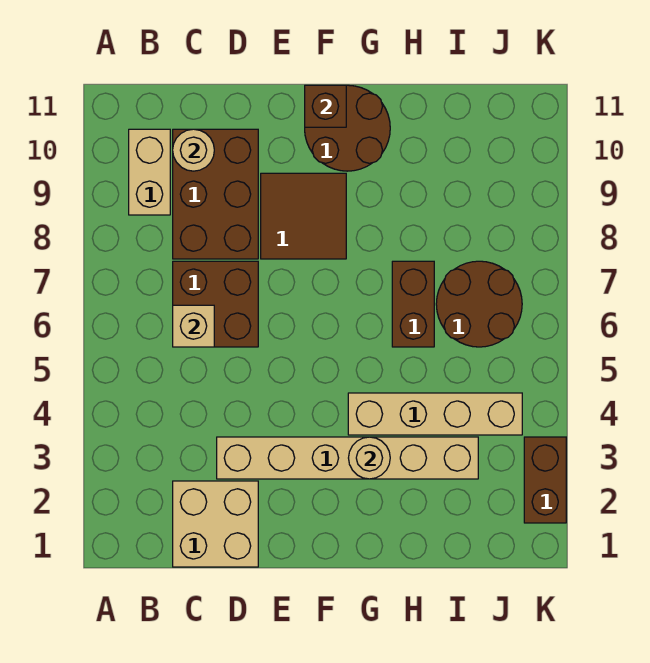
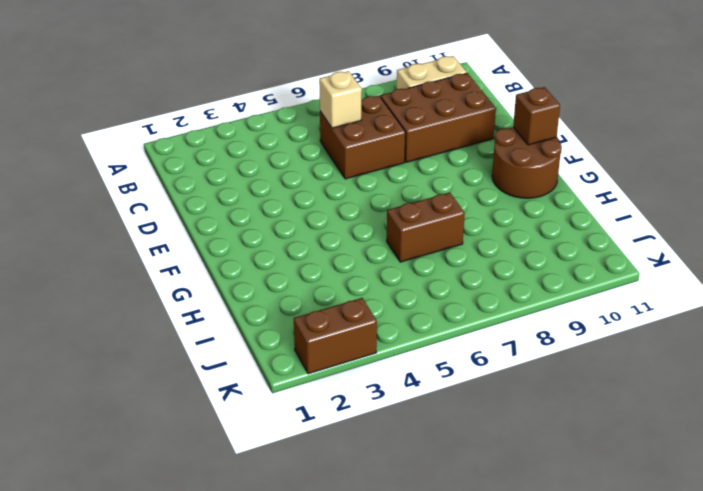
none -> tan brick C1:D2 level 1
none -> tan brick D3:I3 level 1
none -> brown tile E8:F9 level 1

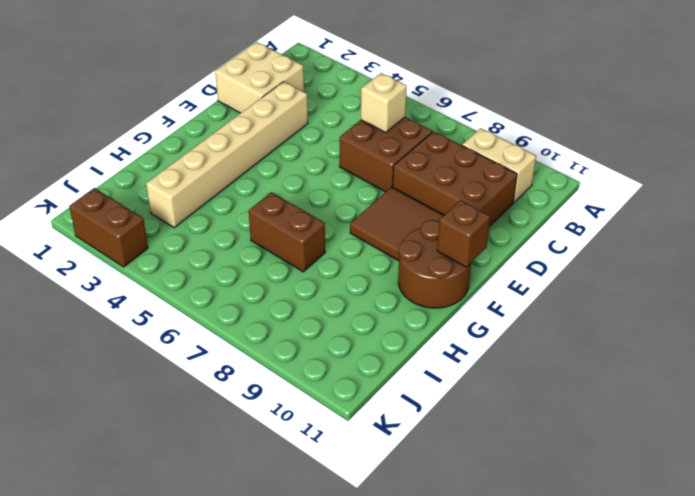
none -> tan brick G4:J4 level 1
none -> brown round brick I6:J7 level 1
none -> tan round brick C10 level 2

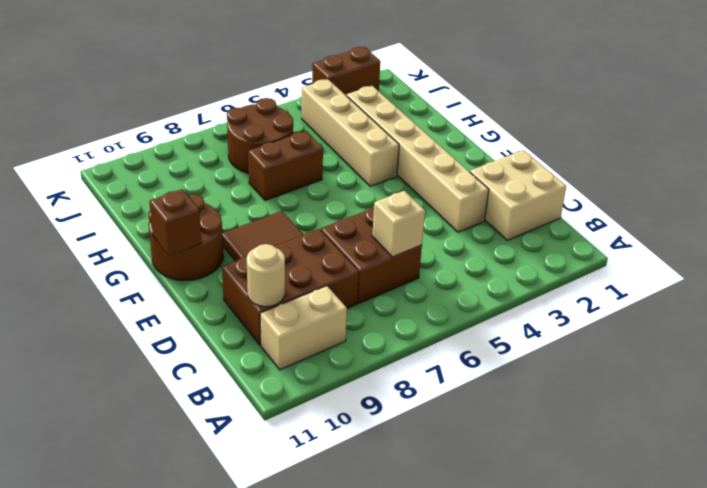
none -> tan round brick G3 level 2

